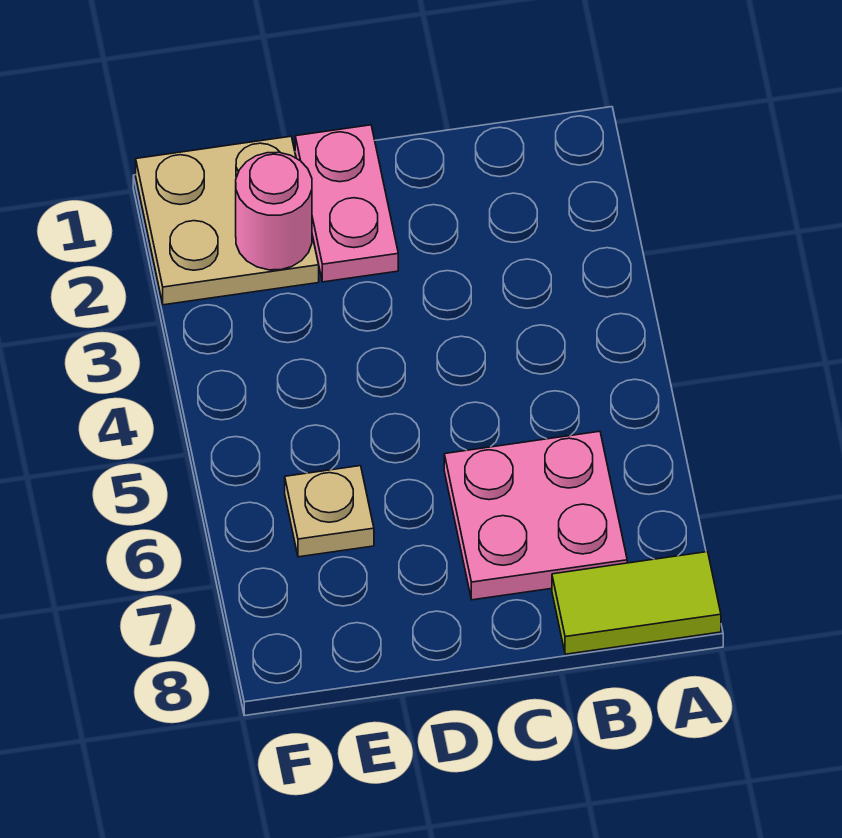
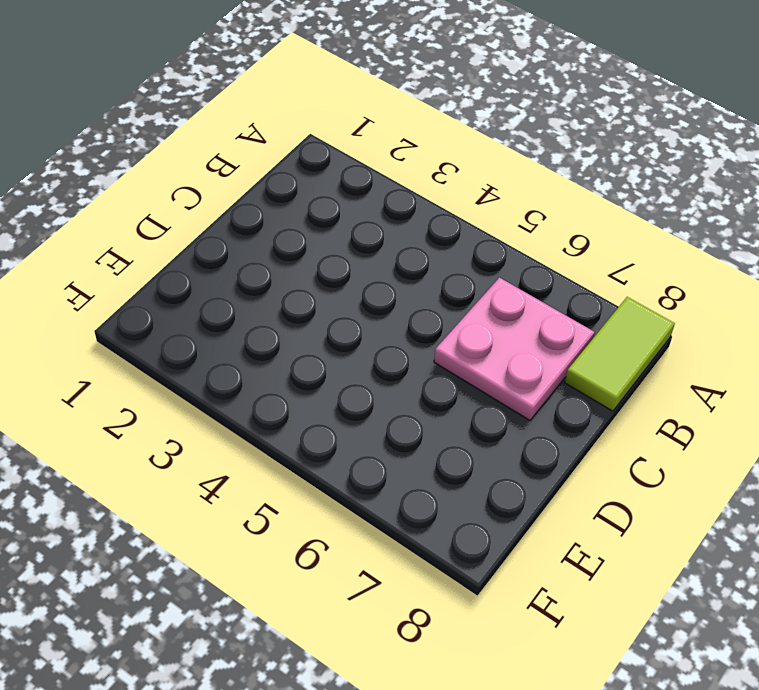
none -> pink plate D1:D2 level 1
none -> tan plate E1:F2 level 1

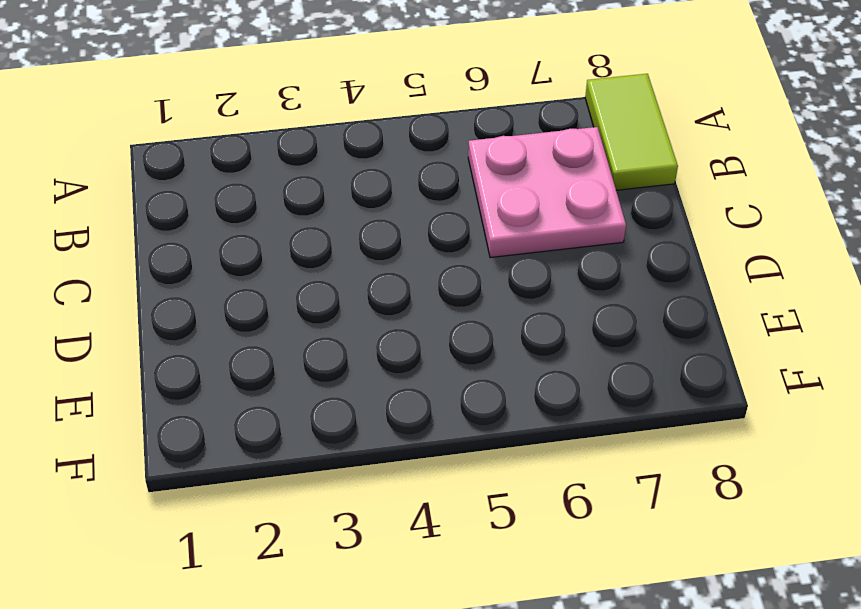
none -> pink plate D1:D2 level 1
none -> tan plate E1:F2 level 1

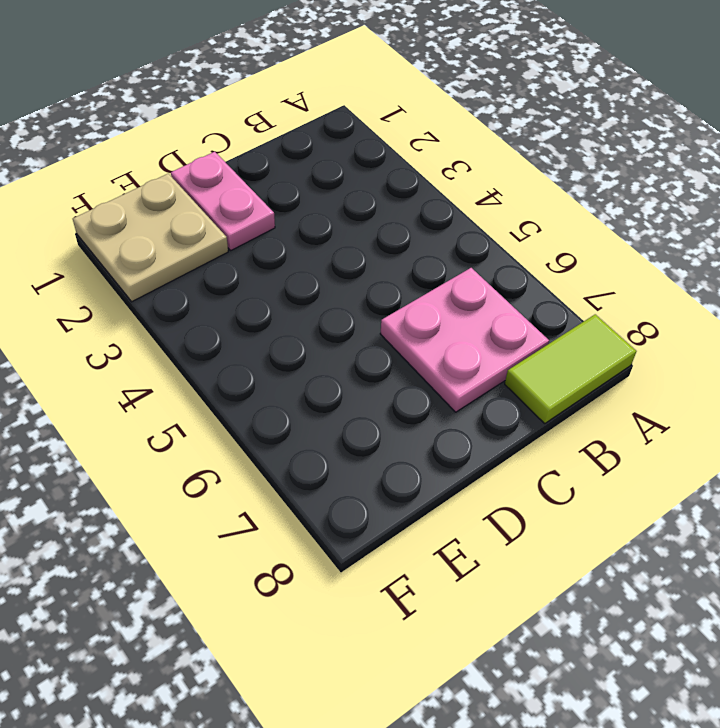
none -> tan plate E6 level 1
none -> pink round brick E2 level 2

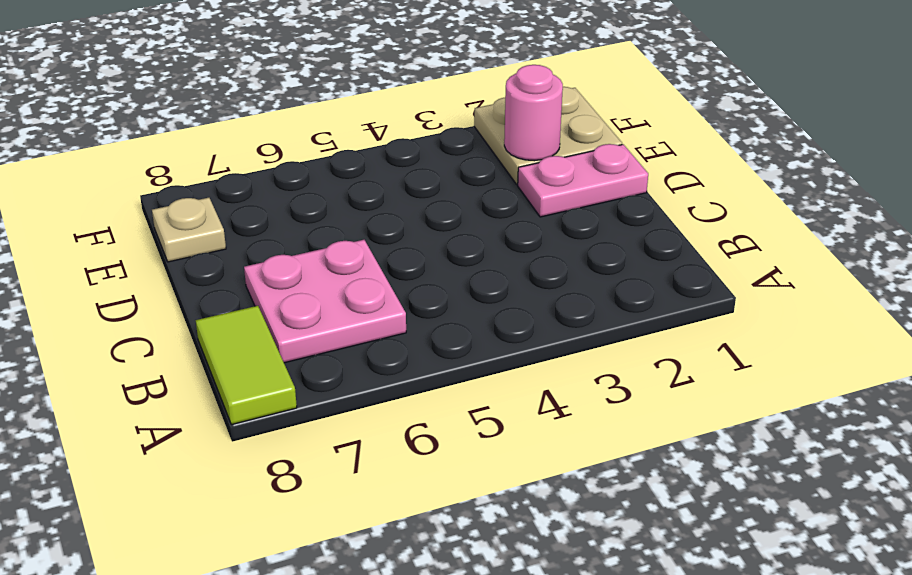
tan plate E8 level 1 -> tan plate E6 level 1

